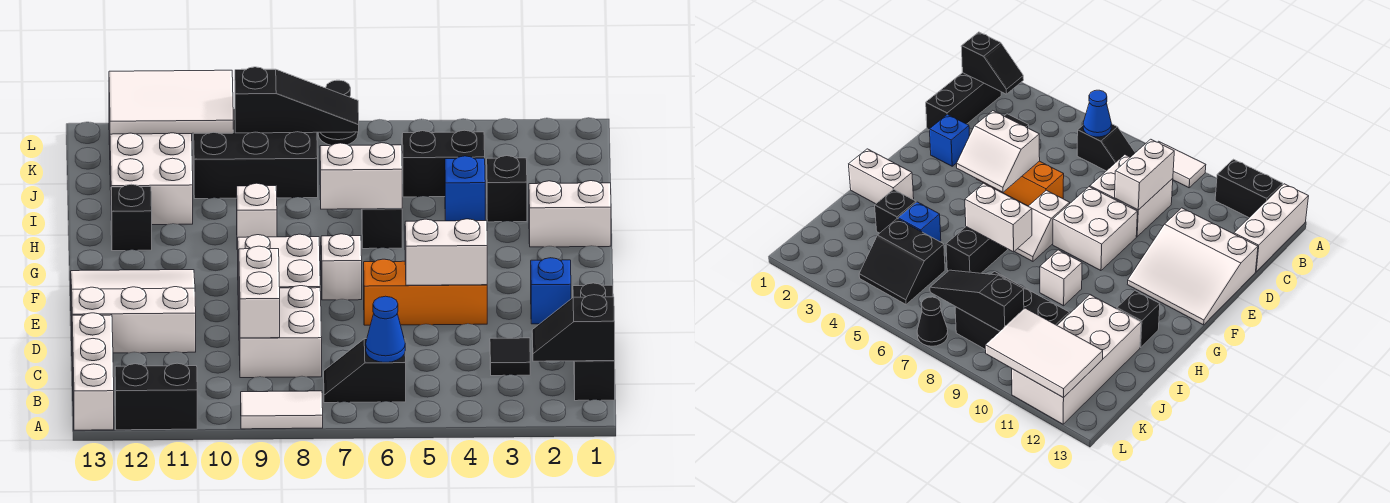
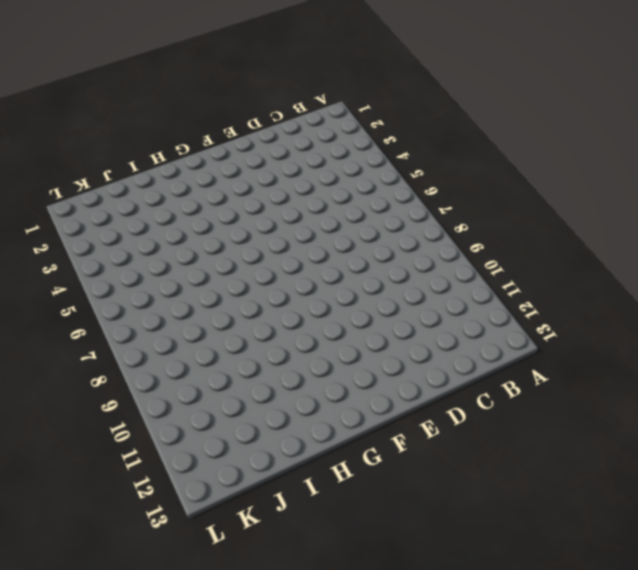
none -> white tile A8:A9 level 1
none -> black brick A11:A12 level 1
none -> white brick A13:C13 level 1

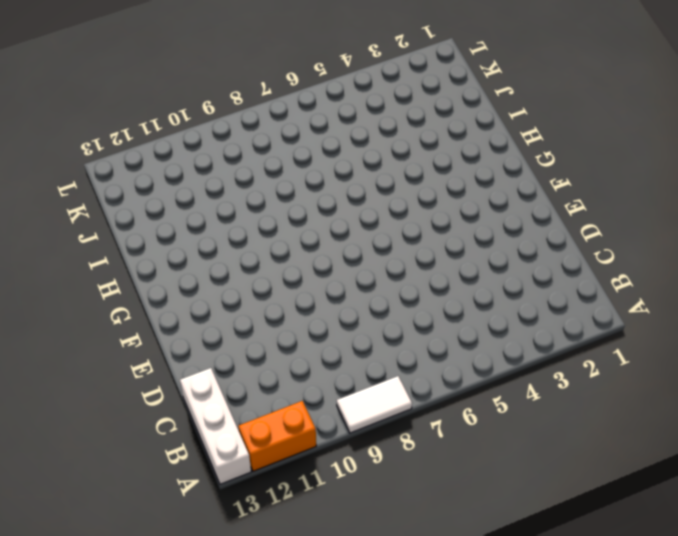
orange brick A11:A12 level 1 -> black brick A11:A12 level 1
none -> black brick B1:D1 level 1
none -> black slope B6:B7 level 1 top 6
none -> black tile C3 level 1

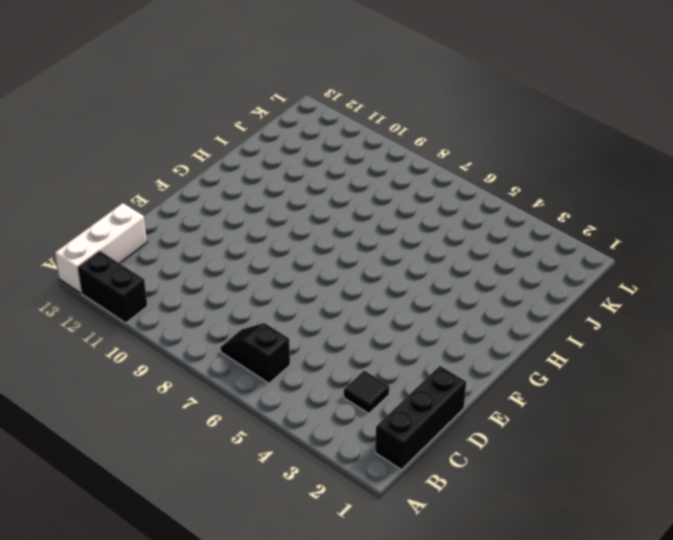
none -> white tile A8:A9 level 1
none -> white brick C8:D9 level 1
none -> white slope D11:F13 level 1 top D

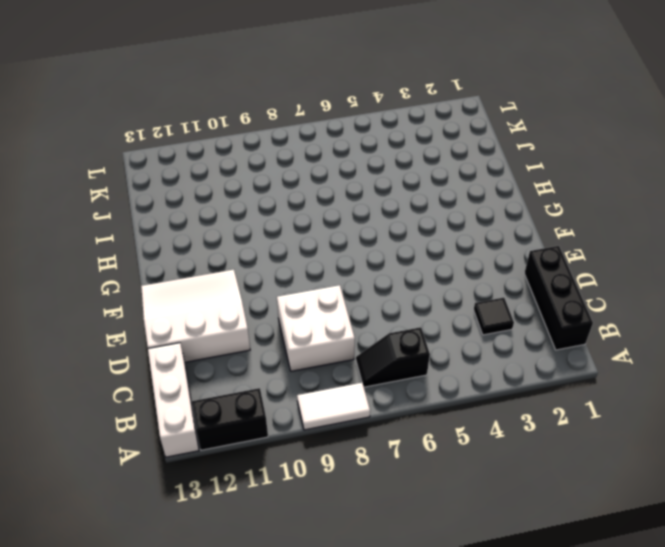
none -> blue brick E2 level 1
none -> orange brick E4:E6 level 1
none -> white brick E8:F9 level 1

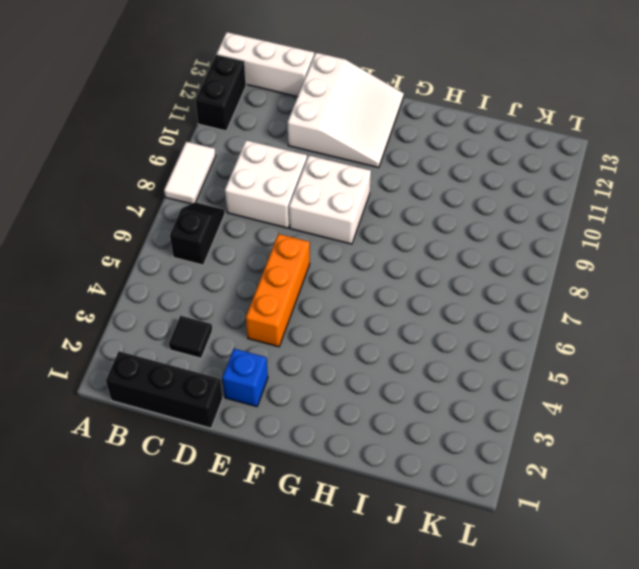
none -> white slope F7:G7 level 1 top F
none -> white brick H1:H2 level 1
none -> black brick H6:I6 level 1

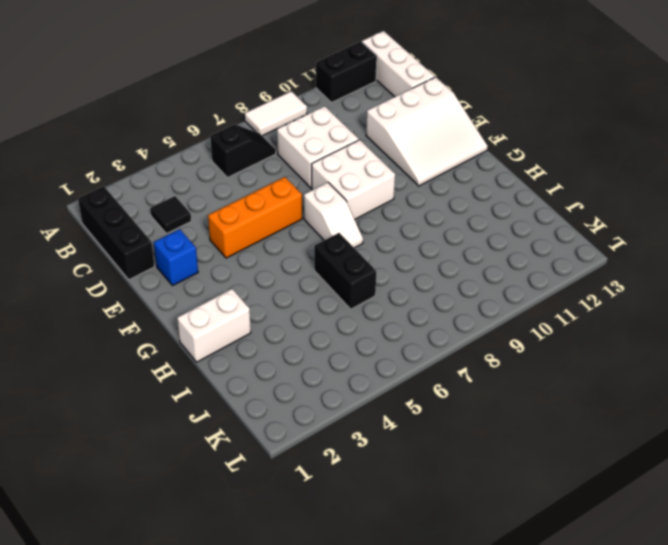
none -> white brick H9 level 1
none -> black brick H12 level 1
none -> black brick I3 level 1

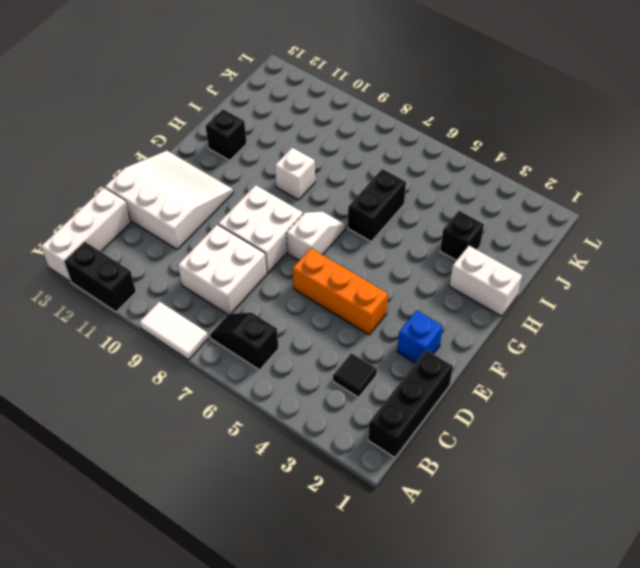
none -> blue brick I4 level 1
none -> white brick I11:L12 level 1
none -> black slope J4:K5 level 1 top J

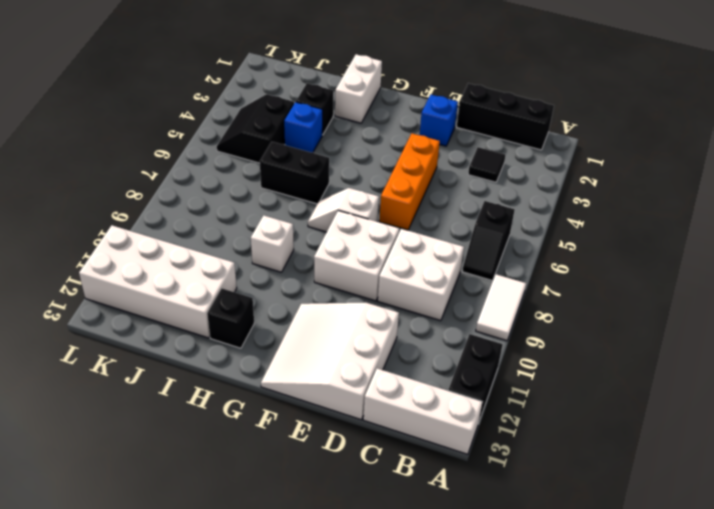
none -> black brick J8:K10 level 1
none -> black cone L7 level 1
none -> black slope B1:B2 level 2 top 1

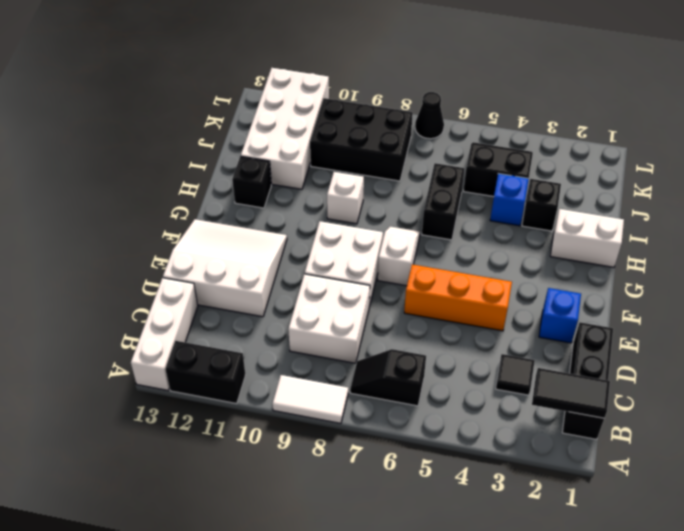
black tile B1:B2 level 2 -> black slope B1:B2 level 2 top 1
none -> blue cone B6 level 2
none -> white brick C9:D9 level 2
none -> white slope E4:F5 level 2 top E

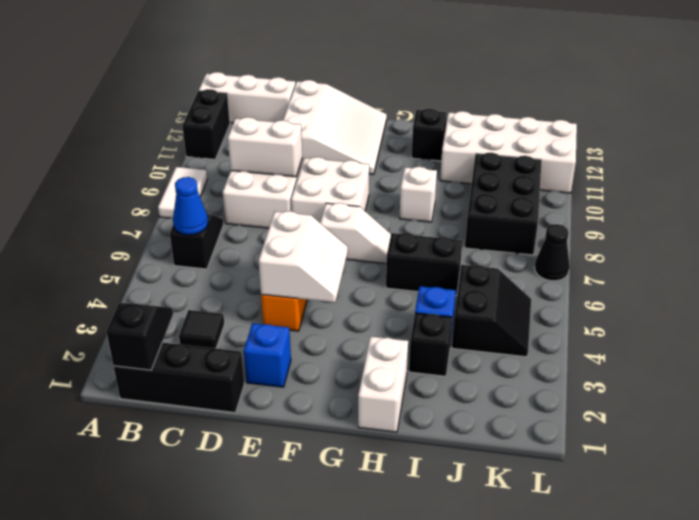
none -> white brick H6:H7 level 2
none -> black slope K7:K9 level 2 top 9
none -> white tile K10:L12 level 2

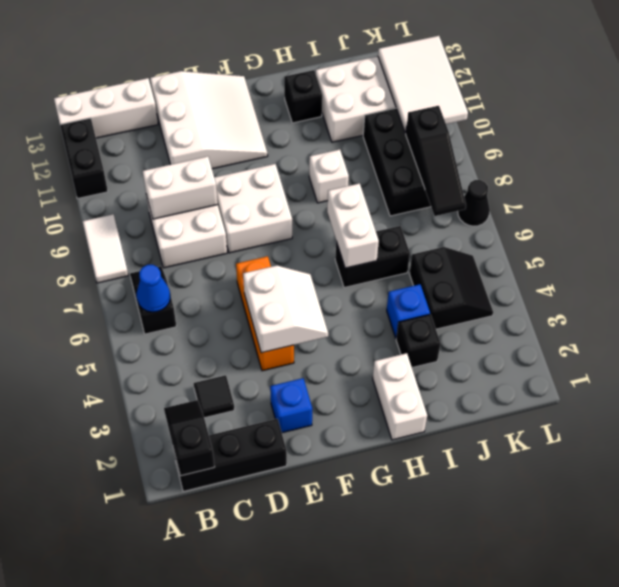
none -> white slope F7:G7 level 1 top F

